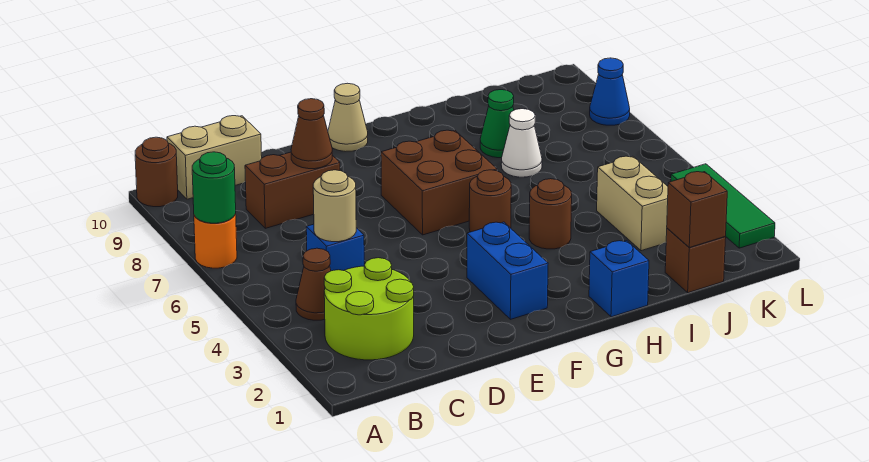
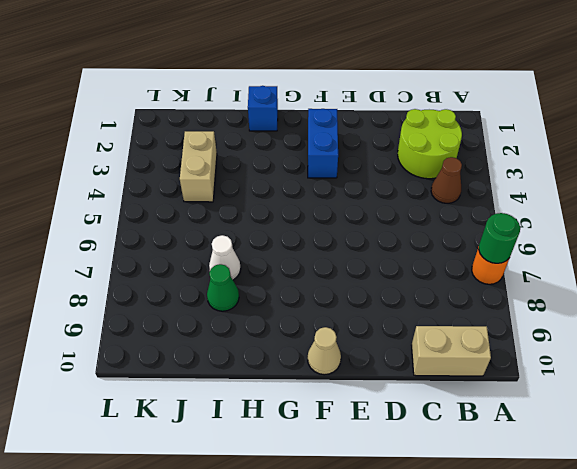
none -> brown round brick A10 level 1
none -> blue brick C5 level 1
none -> brown brick C8:D8 level 1

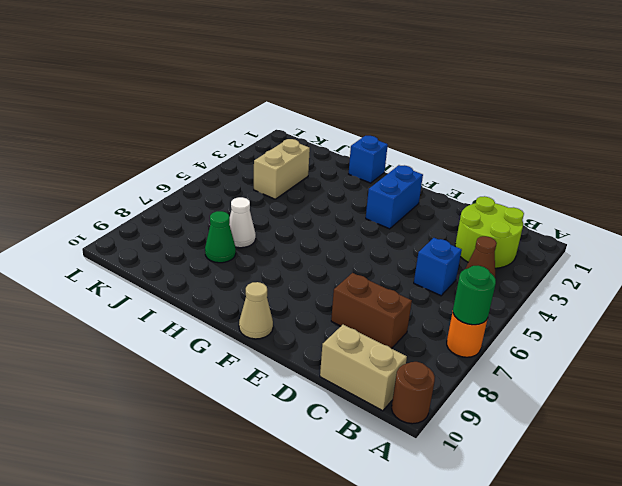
none -> brown brick F6:G7 level 1
none -> brown round brick G5 level 1
none -> brown round brick H4 level 1

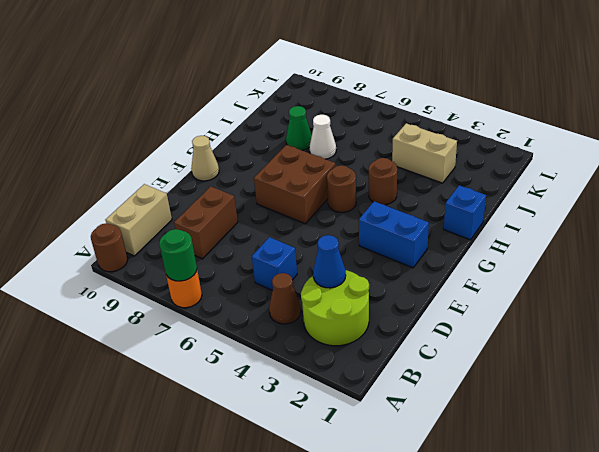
blue cone C3 level 2 -> blue cone L8 level 1
none -> brown brick J1 level 1
none -> green tile L2:L4 level 1
none -> tan round brick C5 level 2

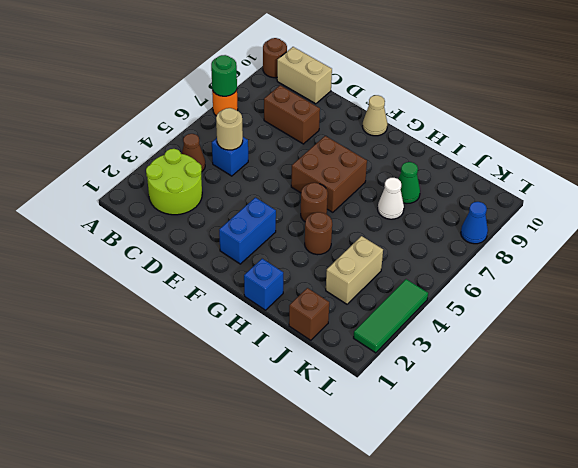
none -> brown cone D8 level 2
none -> brown brick J1 level 2

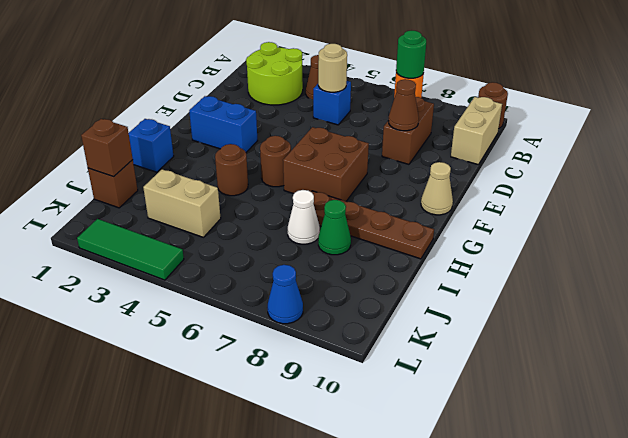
brown plate H7:H10 level 1 -> none

